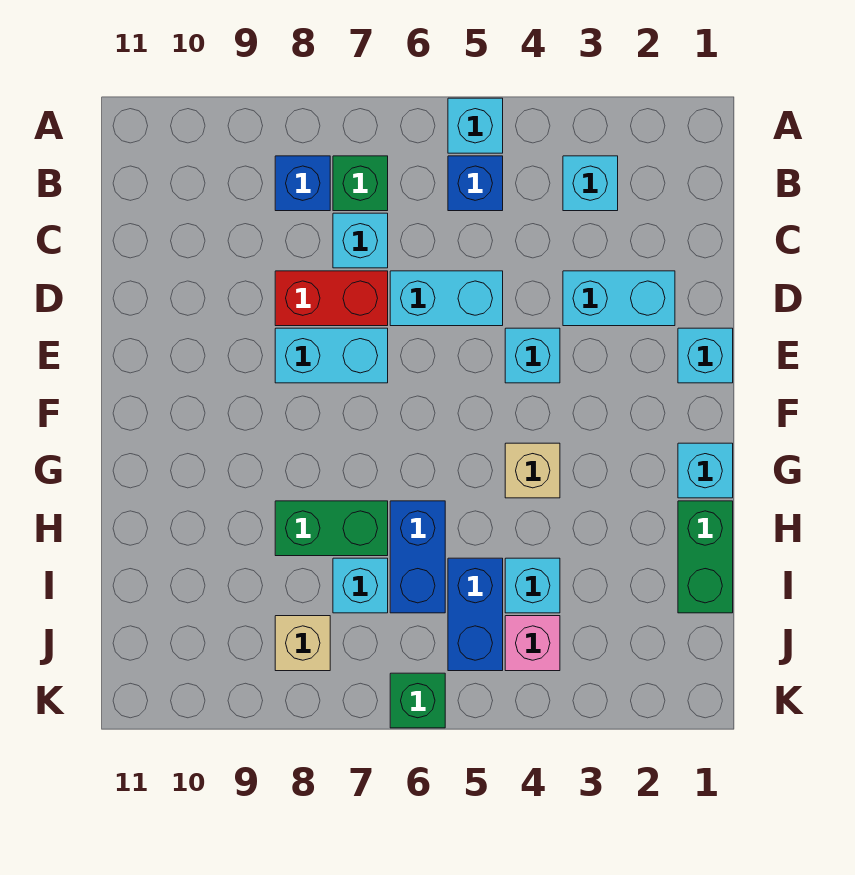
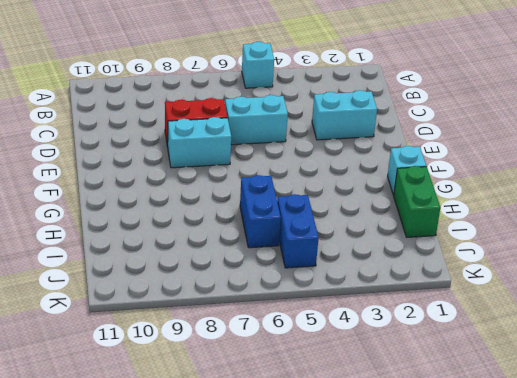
none -> cyan brick B3 level 1
none -> blue brick B5 level 1
none -> green brick B7 level 1

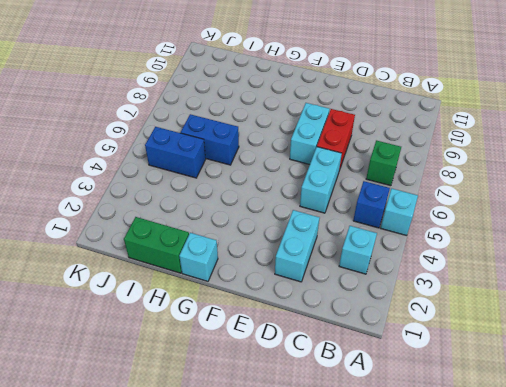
none -> blue brick B8 level 1
none -> cyan brick C7 level 1
none -> cyan brick E1 level 1

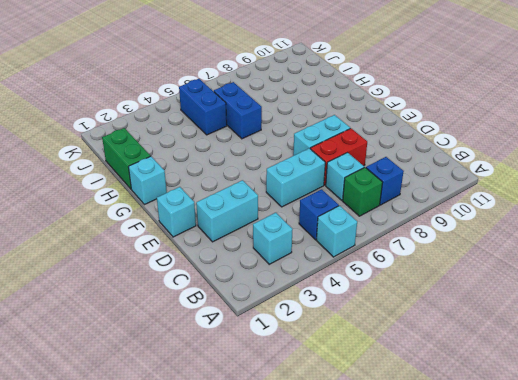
none -> cyan brick E4 level 1
none -> tan brick G4 level 1
none -> green brick H7:H8 level 1

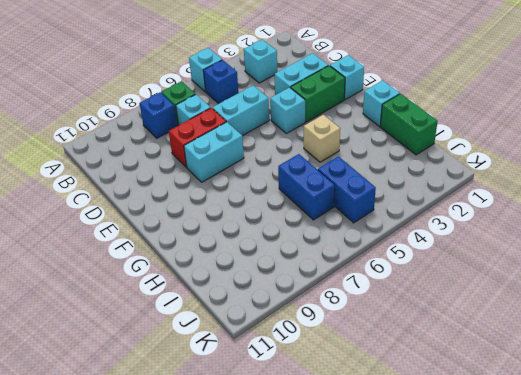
green brick E2:E3 level 1 -> green brick H7:H8 level 1
none -> cyan brick I4 level 1
none -> cyan brick I7 level 1
none -> pink brick J4 level 1

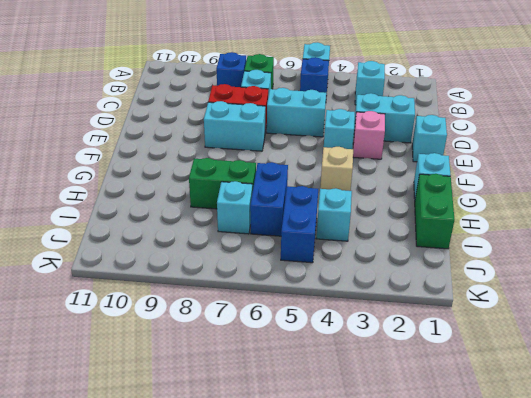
pink brick E3 level 1 -> pink brick J4 level 1
none -> tan brick J8 level 1
none -> green brick K6 level 1

